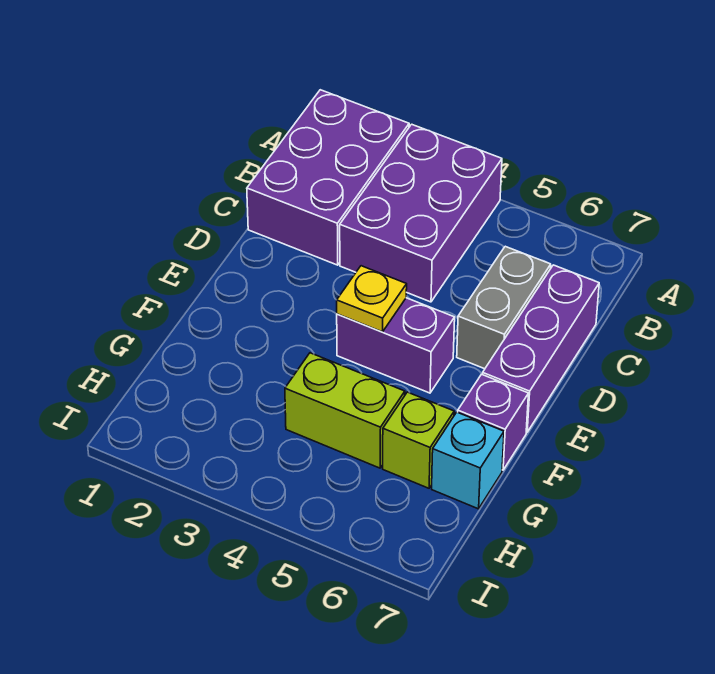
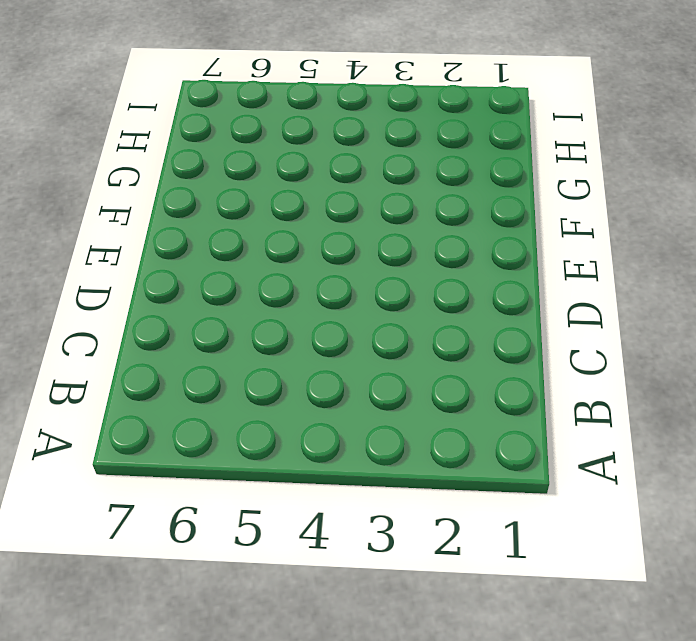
none -> purple brick A1:C2 level 1
none -> purple brick A3:C4 level 1

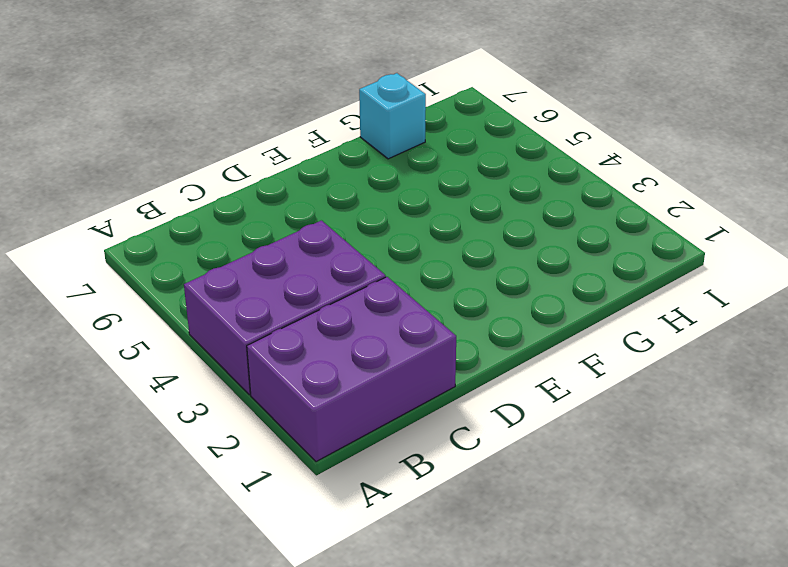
none -> grey brick C6:D6 level 1
none -> purple brick C7:E7 level 1

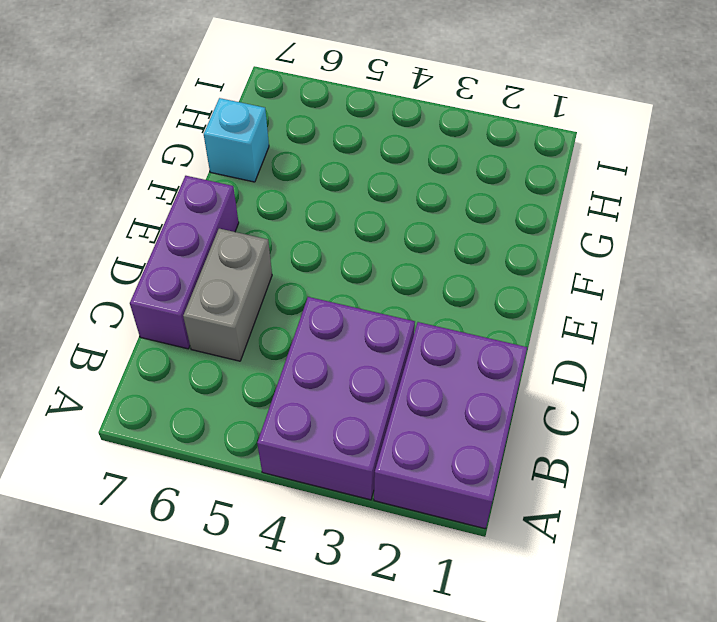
none -> purple brick E4:E5 level 1
none -> purple brick F7 level 1

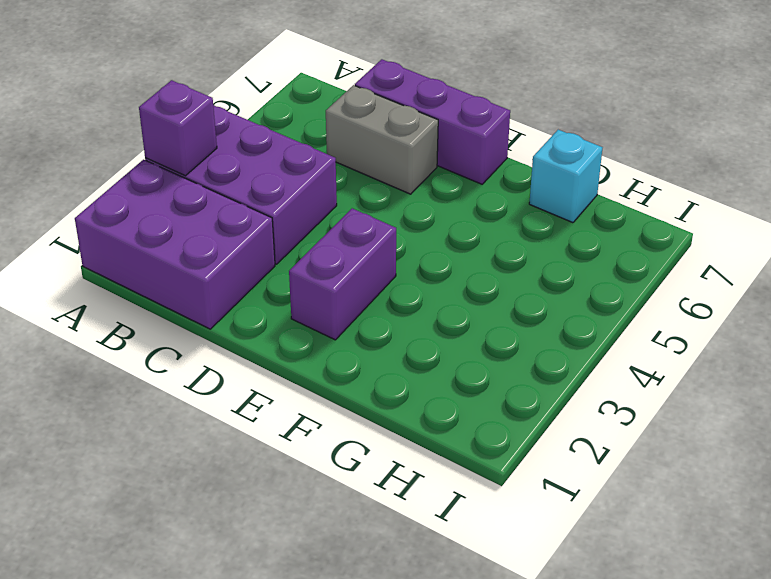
purple brick A3 level 2 -> purple brick F7 level 1
purple brick E2:E3 level 1 -> purple brick E4:E5 level 1
none -> lime brick G4:G5 level 1
none -> lime brick G6 level 1

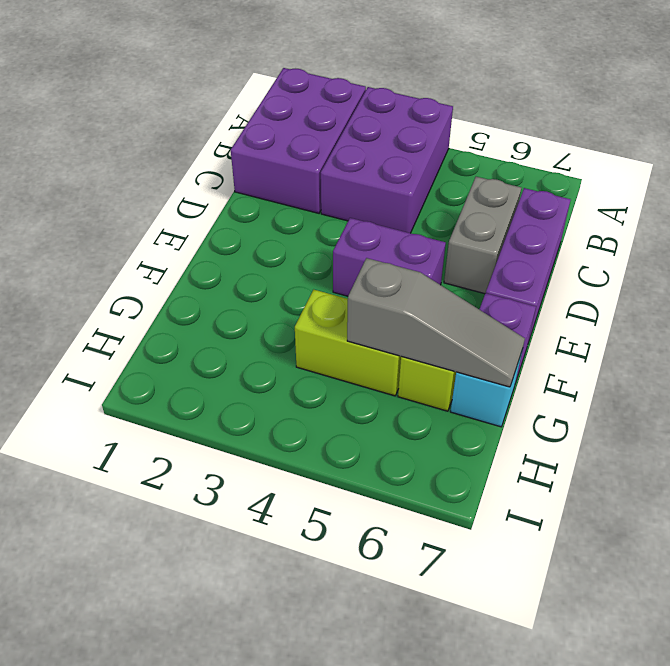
grey slope G5:G7 level 2 top 5 -> none
none -> yellow plate E4 level 2

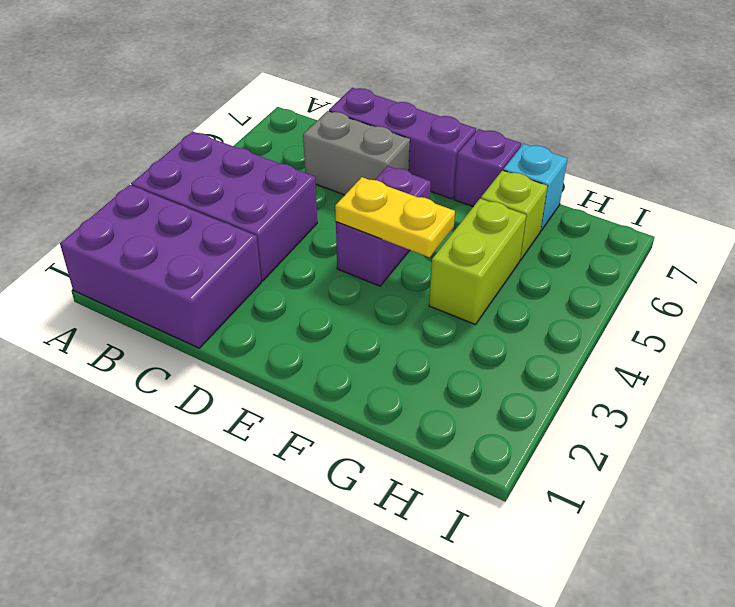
yellow plate E4:F4 level 2 -> yellow plate E4 level 2

